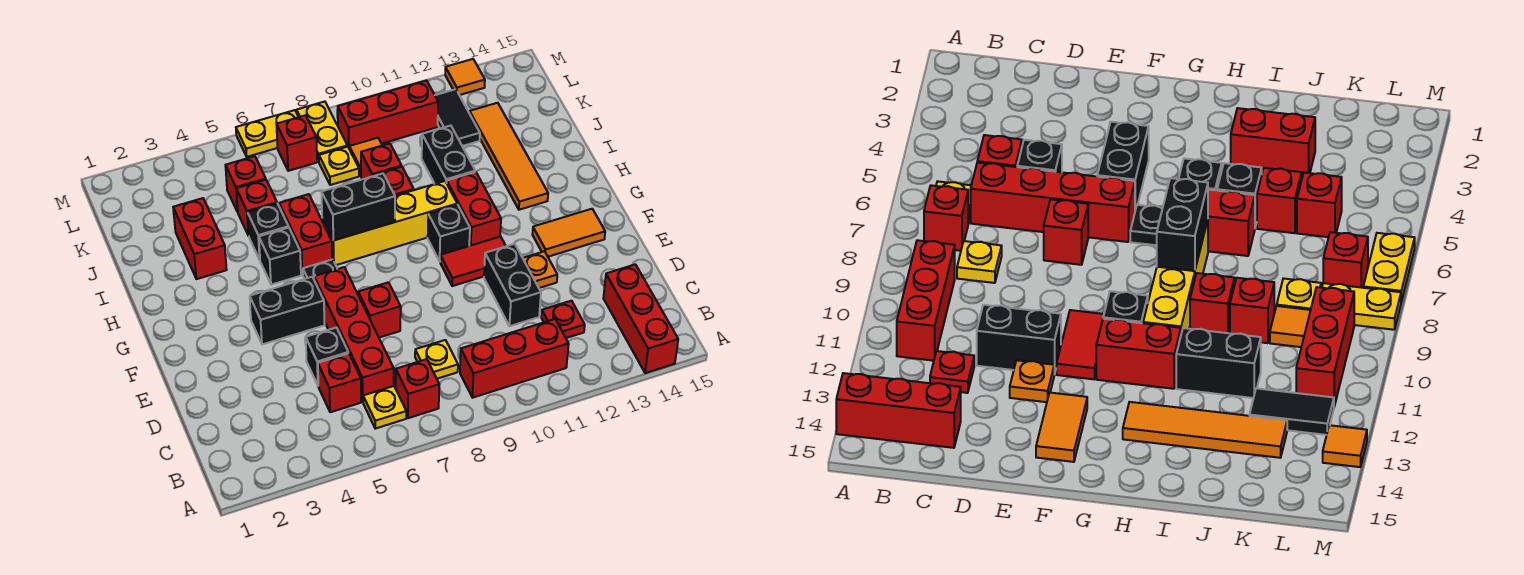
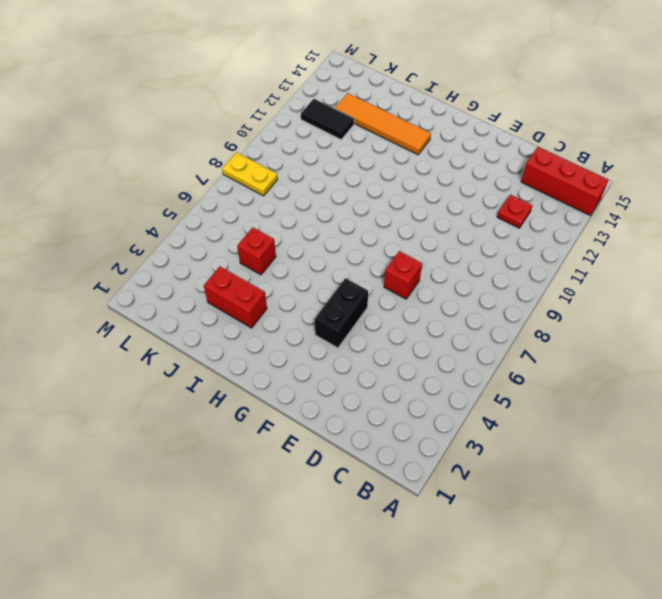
none -> yellow plate B6 level 1
none -> red brick B7 level 1
none -> red brick B9:B11 level 1
none -> red brick C5 level 1

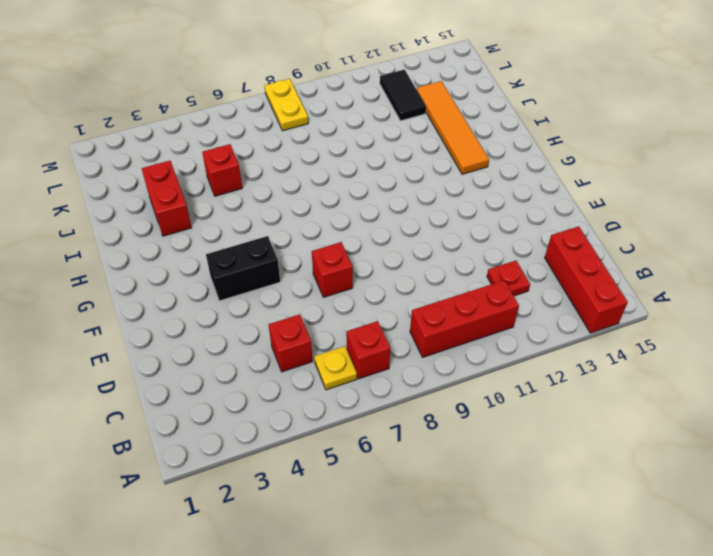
none -> red brick C6:F6 level 1
none -> yellow plate C8 level 1
none -> black brick D5 level 1
none -> black brick D11:E11 level 1

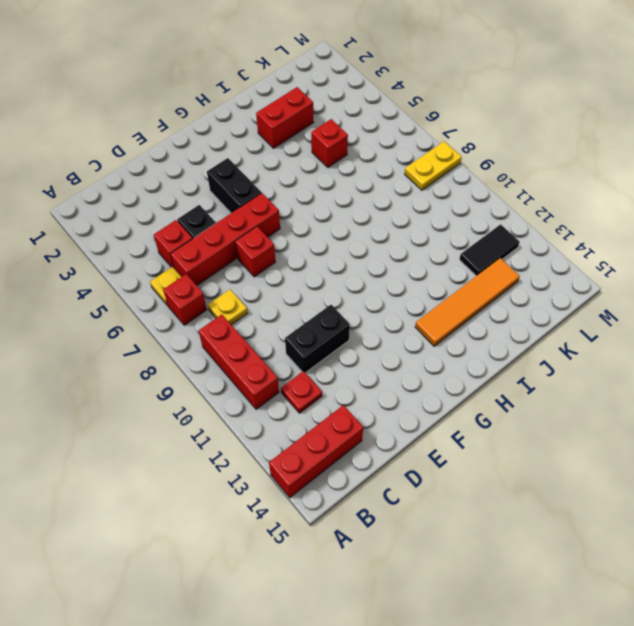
none -> orange plate E12 level 1
none -> red tile F10:F11 level 1
none -> orange tile F13:F14 level 1
none -> black plate G6 level 1

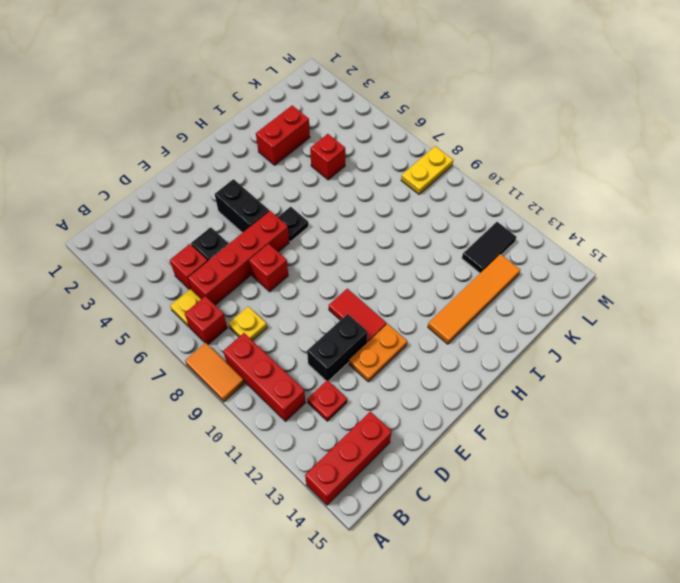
orange tile A8:A9 level 1 -> orange tile F13:F14 level 1
orange plate E12:F12 level 1 -> orange plate E12 level 1
none -> black brick G10 level 1
none -> red brick G11:H11 level 1
none -> black brick H5 level 1
none -> red brick H6:I6 level 1

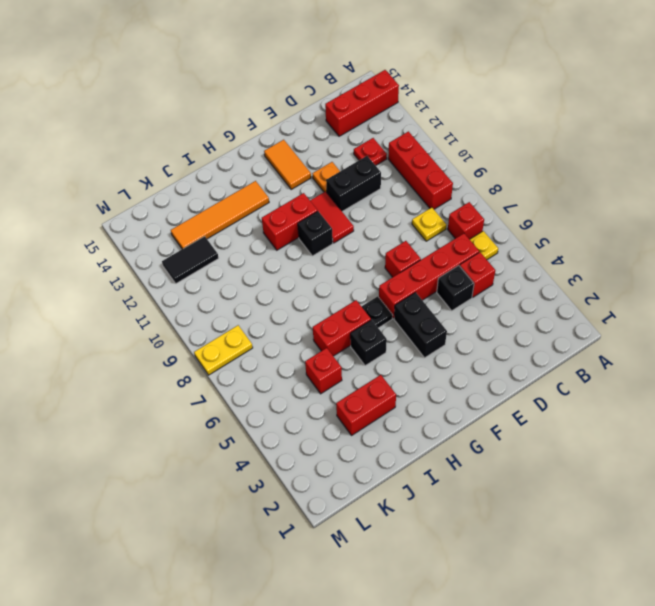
none -> yellow brick H7:H10 level 1
none -> black brick I5 level 1
none -> red brick I9 level 1
none -> black brick I11:J11 level 1

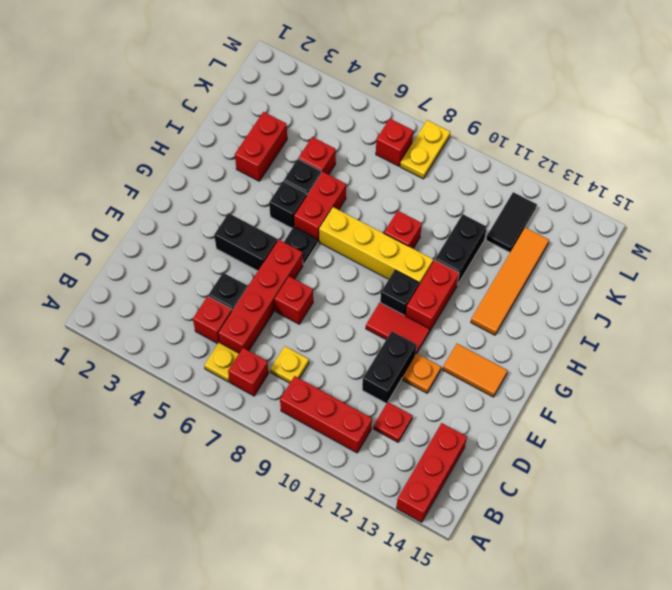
none -> red brick J9 level 1
none -> red brick K5 level 1
none -> yellow plate K8 level 1
none -> orange tile K9 level 1

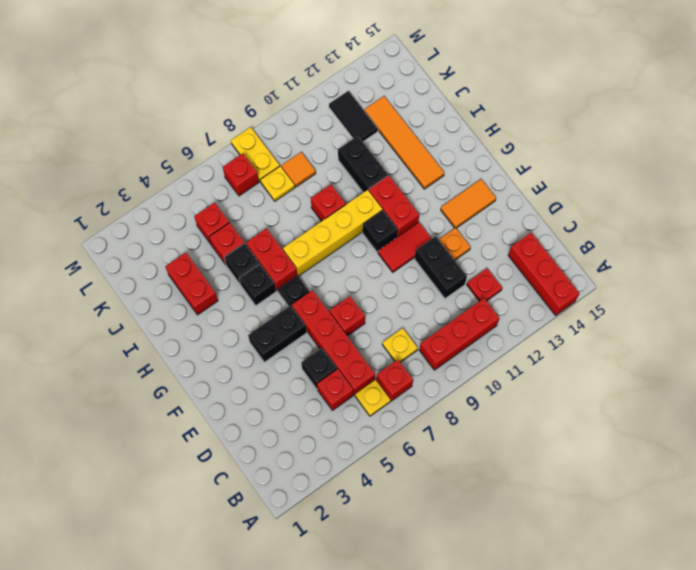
none -> red brick J9 level 1
none -> red brick L9:L11 level 1
none -> yellow plate M6:M7 level 1
none -> orange tile M13 level 1

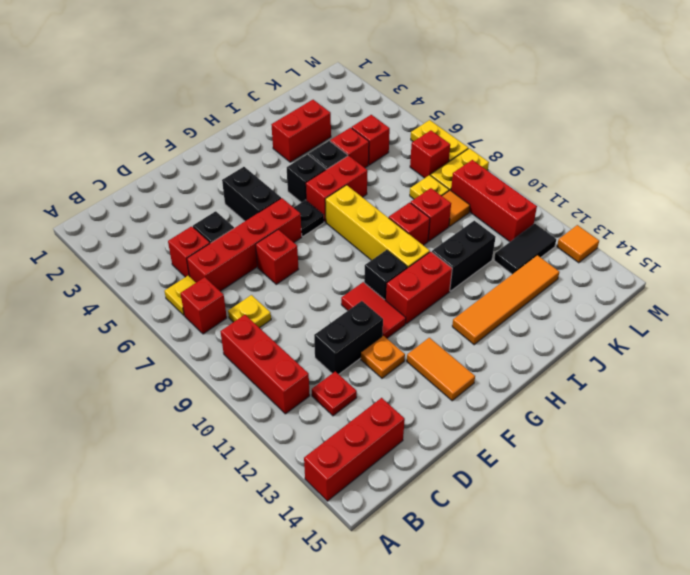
none -> black brick H7:H8 level 2

